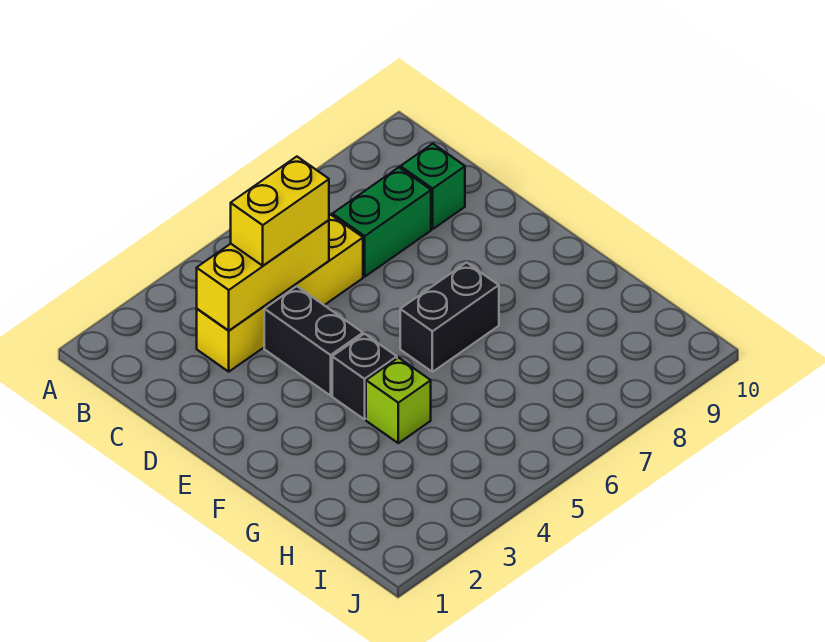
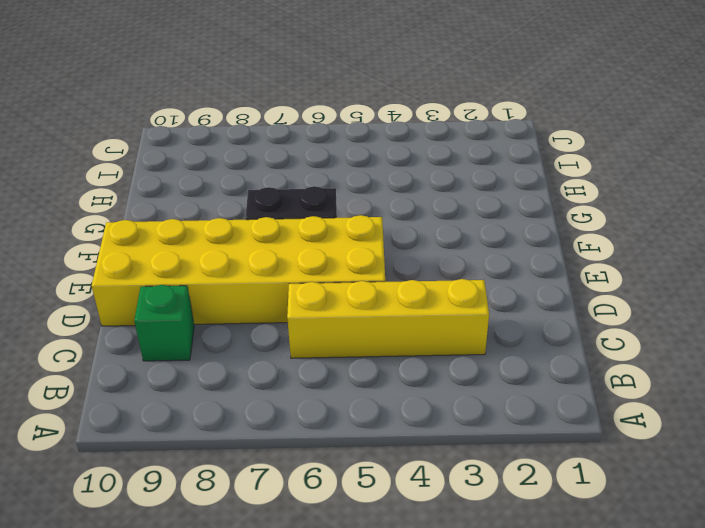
yellow brick D5:E10 level 1 -> none
none -> green brick C7:C8 level 1
none -> black brick D4:E4 level 1

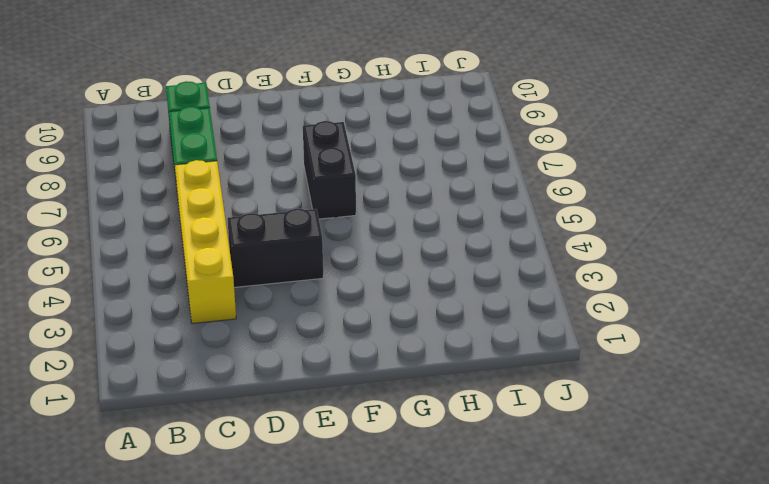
none -> black brick F4 level 1
none -> lime brick G4 level 1

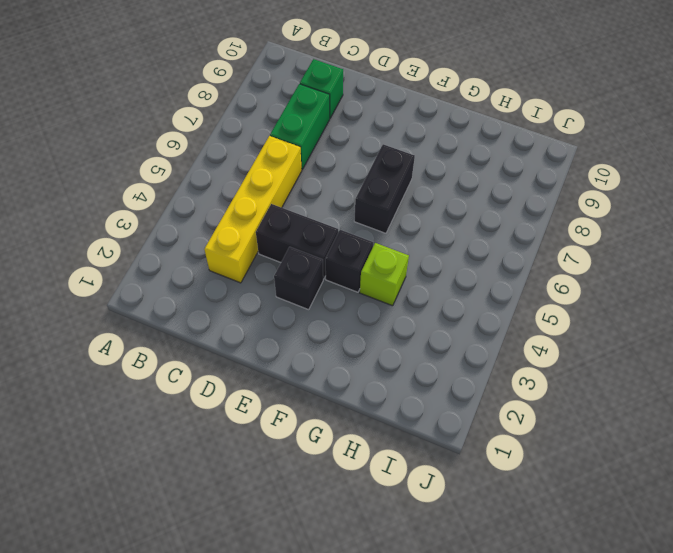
black brick E3 level 1 -> none
none -> yellow brick C3:C5 level 2
none -> yellow brick C4:C5 level 3

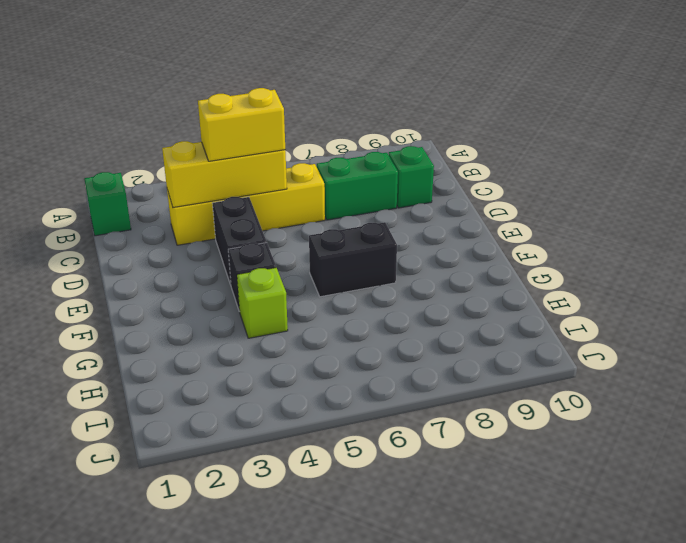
green brick B1 level 1 -> none

